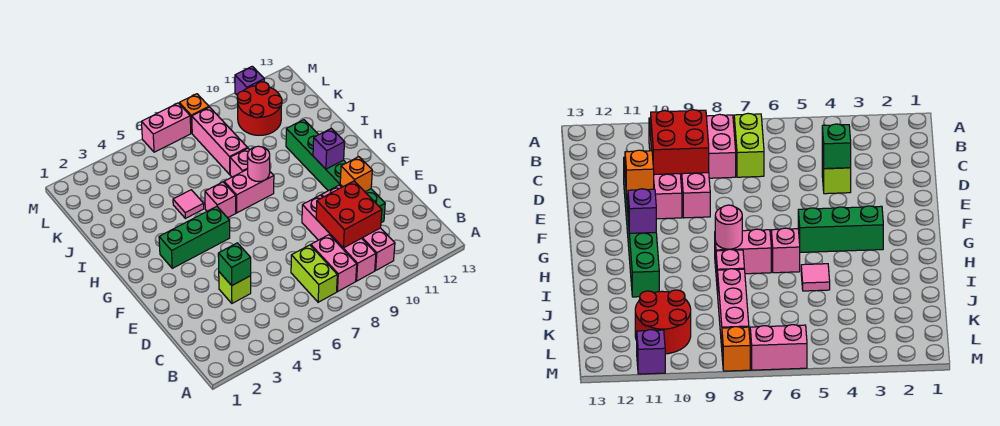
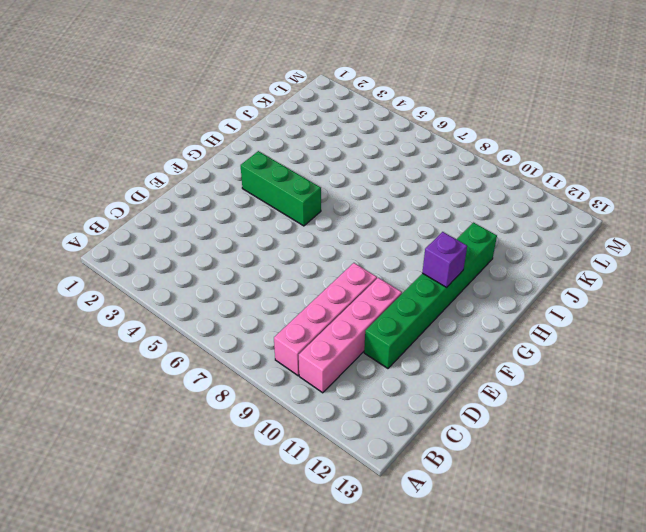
none -> lime brick B7:C7 level 1
none -> pink brick B8:C8 level 1
none -> lime brick D4 level 1

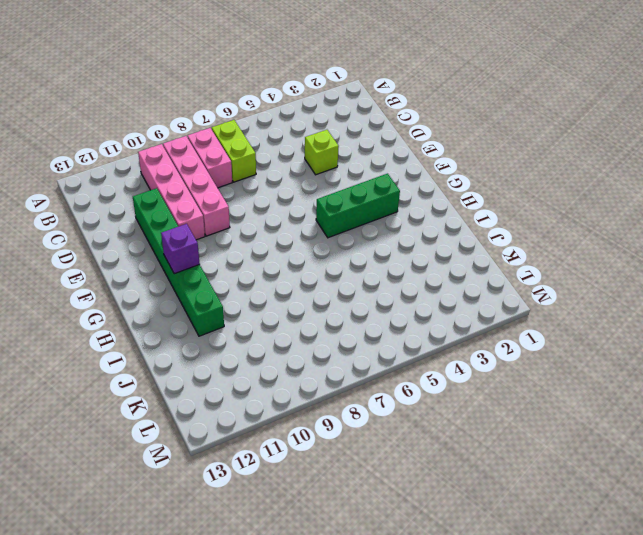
none -> pink brick H6 level 1
none -> pink brick H7:H8 level 1
none -> pink tile I5 level 1

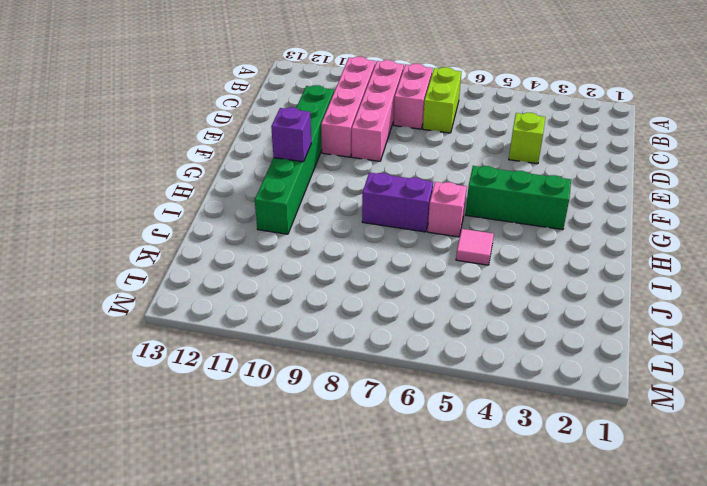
purple brick H7:H8 level 1 -> pink brick H7:H8 level 1
none -> pink brick I8 level 1
none -> pink brick J8:L8 level 1
none -> red round brick K10:L11 level 1

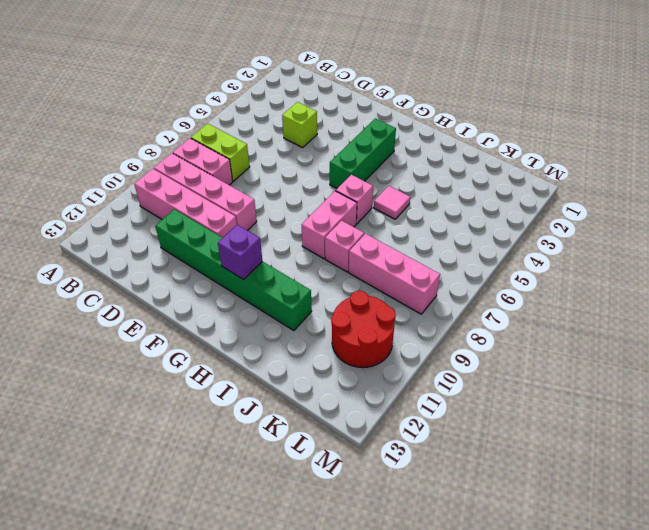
none -> pink brick M6:M7 level 1
none -> orange brick M8 level 1
none -> purple brick M11 level 1

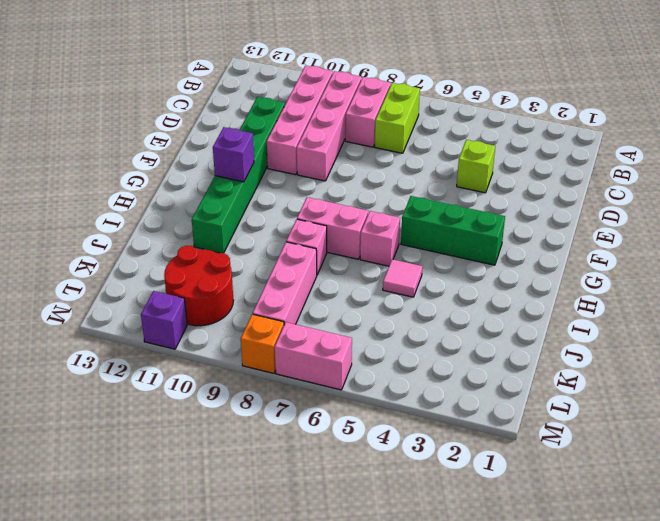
none -> red brick C9:D10 level 2
none -> green brick D4 level 2
none -> orange brick E11 level 2

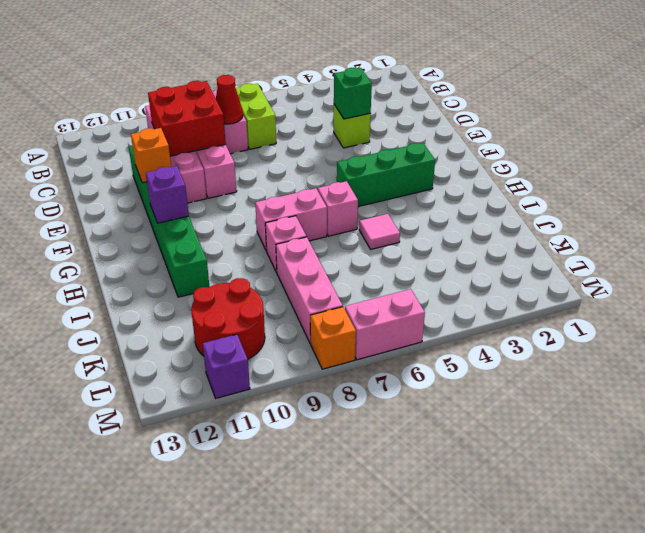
red cone C8 level 2 -> none
none -> pink round brick H8 level 2

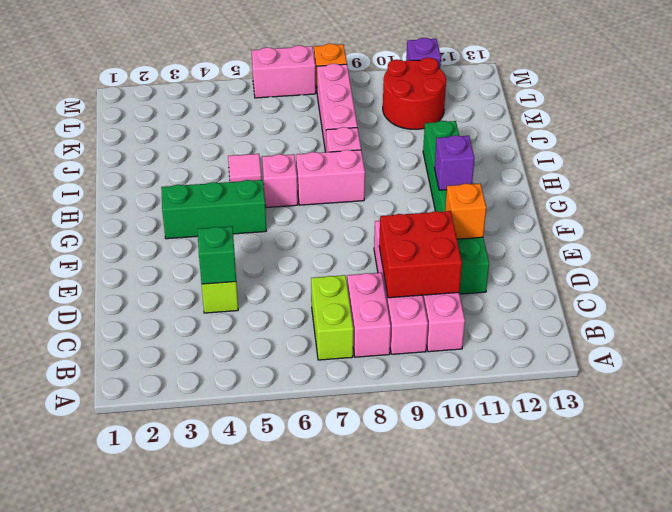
none -> pink round brick H8 level 2

